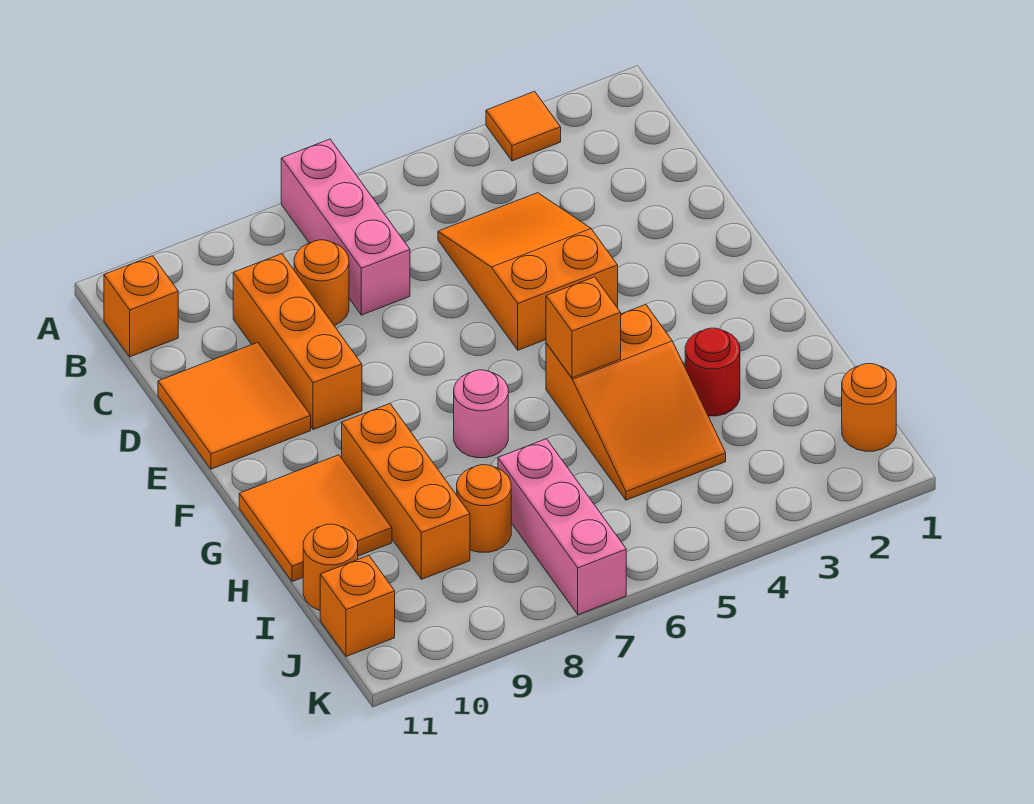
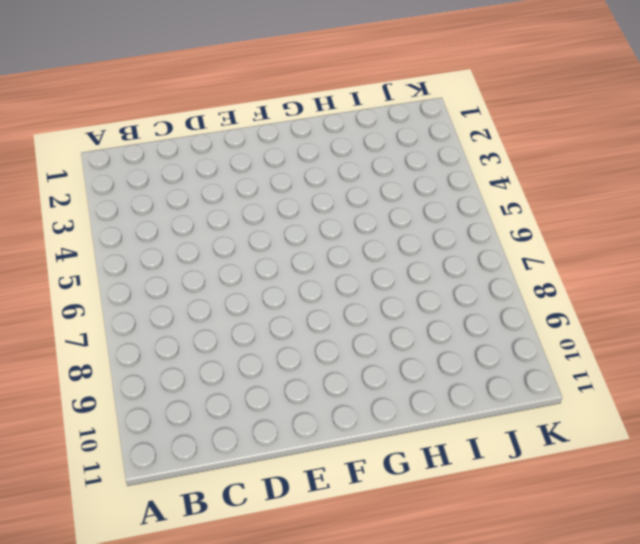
none -> orange tile A3 level 1
none -> pink brick A7:C7 level 1
none -> orange brick B11 level 1

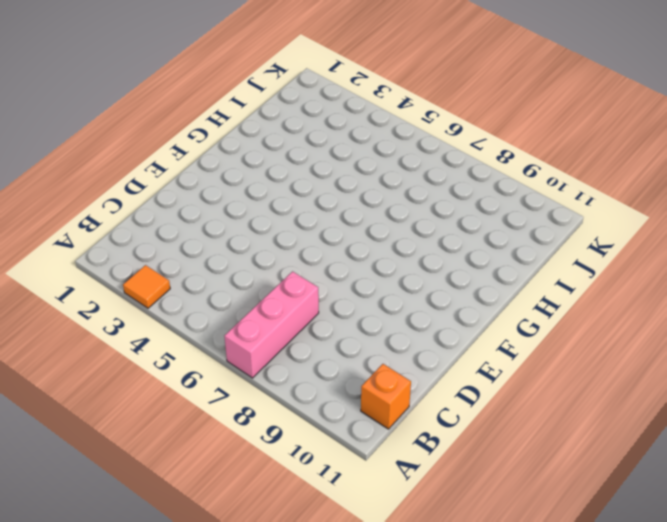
none -> orange slope C4:E5 level 1 top E
none -> orange round brick C8 level 1
none -> orange brick C9:E9 level 1

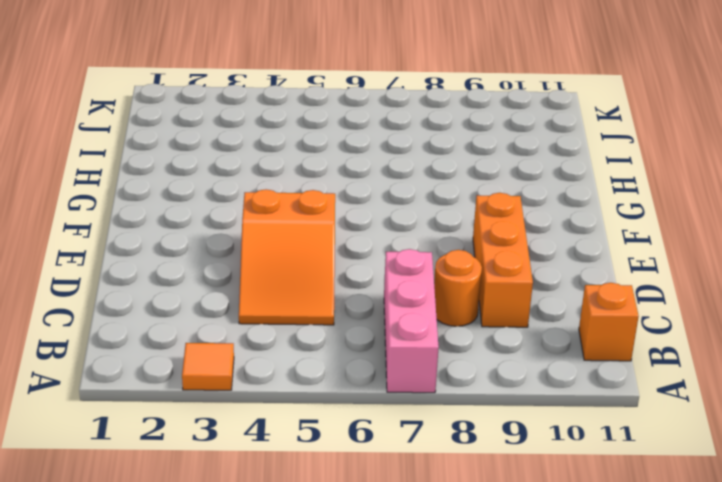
none -> orange tile D10:E11 level 1
none -> orange slope G4:I5 level 1 top G
none -> pink round brick G7 level 1

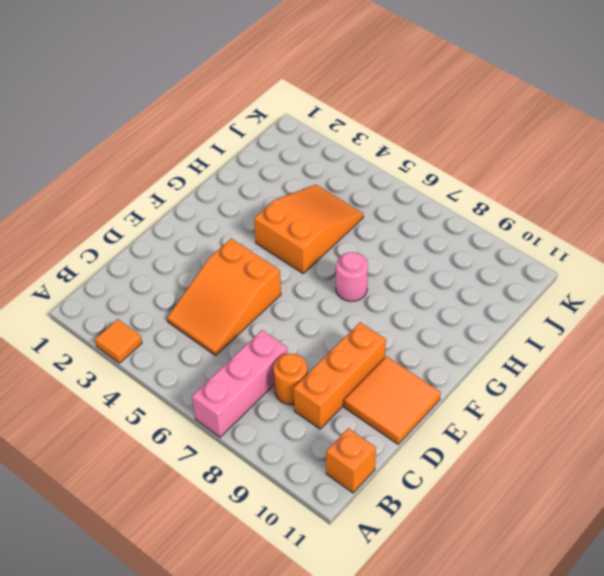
none -> orange brick G9:I9 level 1
none -> orange tile G10:H11 level 1
none -> red round brick H3 level 1

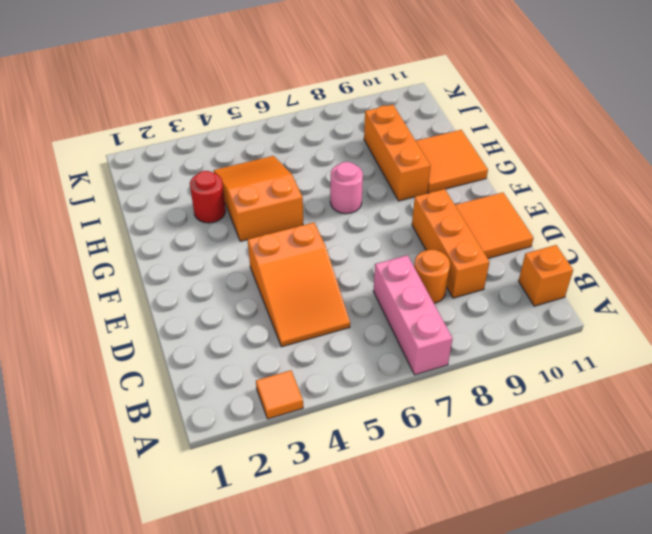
none -> pink brick I7:K7 level 1
none -> orange round brick I8 level 1
none -> orange round brick I11 level 1

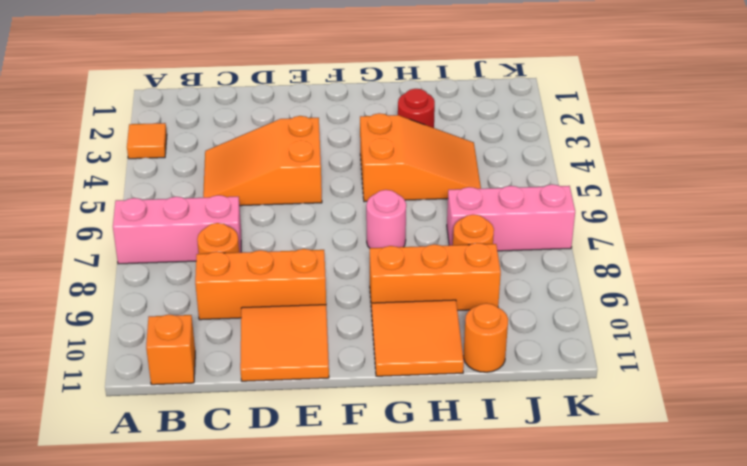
none -> orange round brick J1 level 1
none -> orange brick J11 level 1
none -> orange brick G5 level 2

